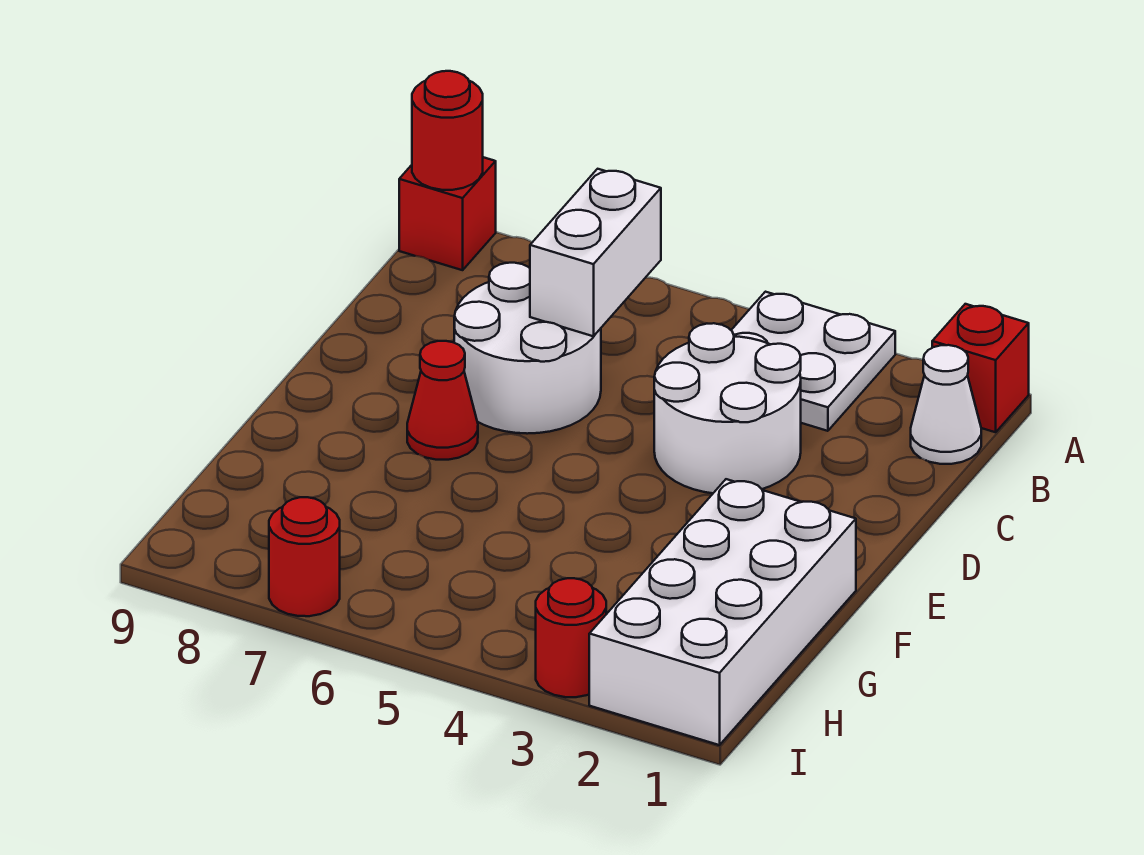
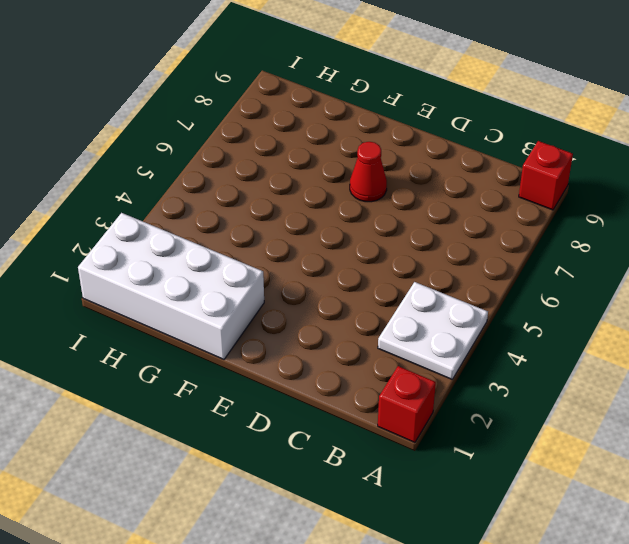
none -> white cone B1 level 1
none -> white round brick C3:D4 level 1
none -> white round brick C6:D7 level 1

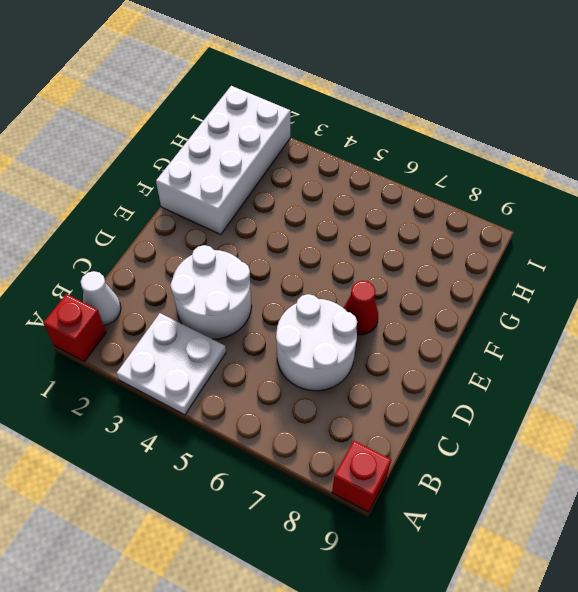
none -> red round brick I3 level 1
none -> red round brick I7 level 1
none -> red round brick A9 level 2

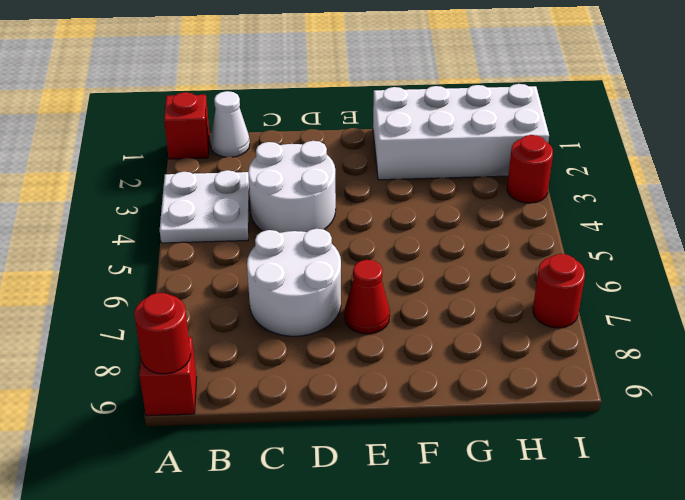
none -> white brick B6:C6 level 2

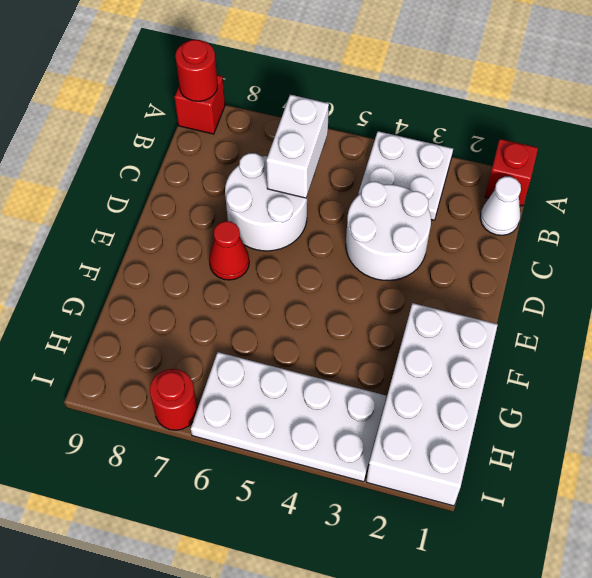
white plate H3:I6 level 1 -> red round brick I3 level 1

